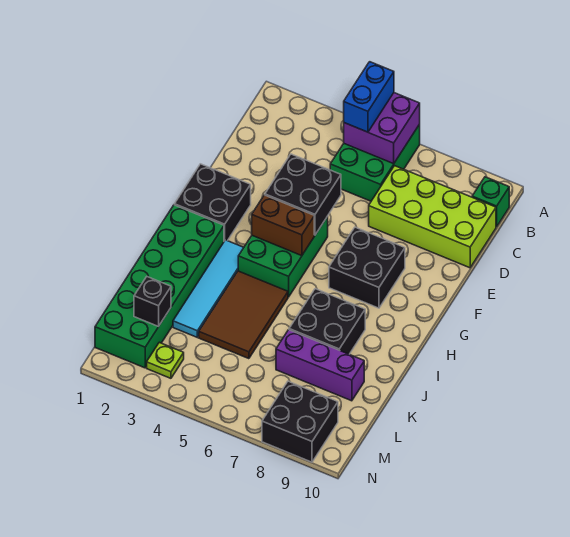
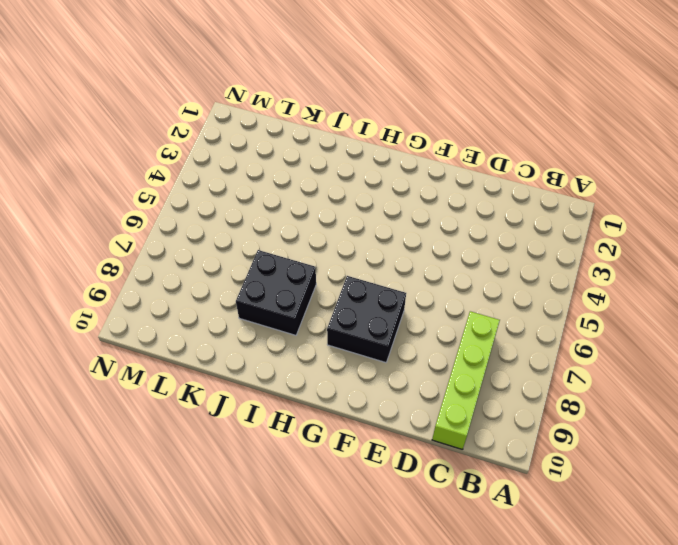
lime brick C7:C10 level 1 -> lime brick C7:D10 level 1
none -> green brick A5:C6 level 1
none -> green brick B10 level 1
none -> black brick F1:G2 level 1

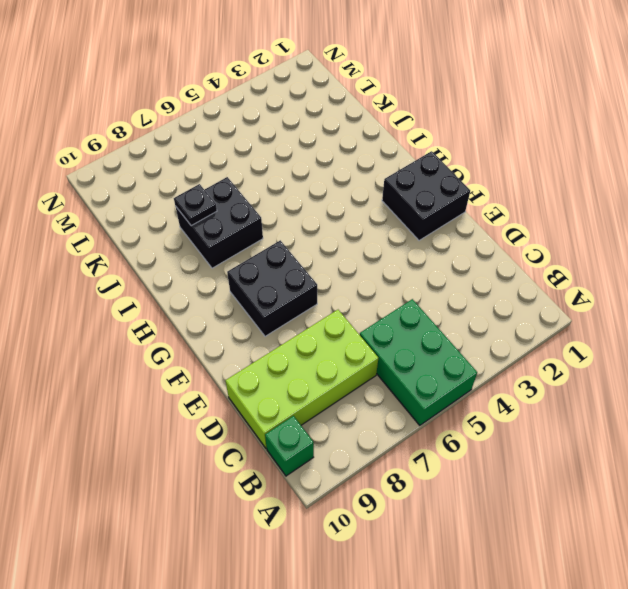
black plate J8 level 2 -> none
none -> green brick F4:H5 level 1
none -> green brick H1:M2 level 1
none -> cyan tile H3:K3 level 1

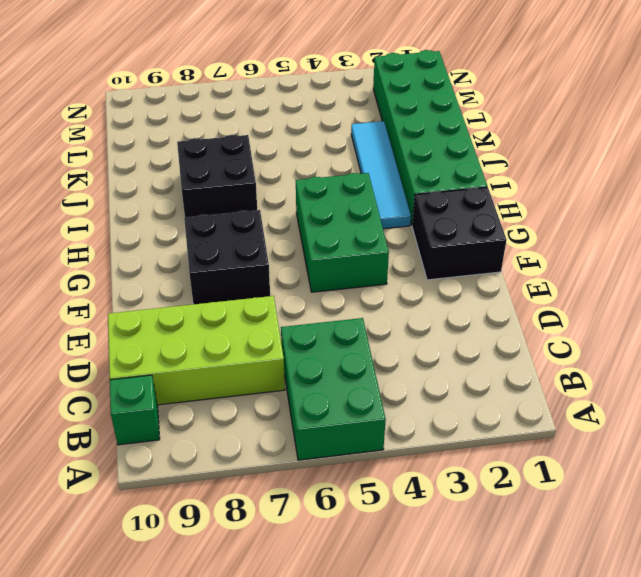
none -> brown tile I4:K5 level 1
none -> purple brick K7:K9 level 1
none -> lime plate M3 level 1

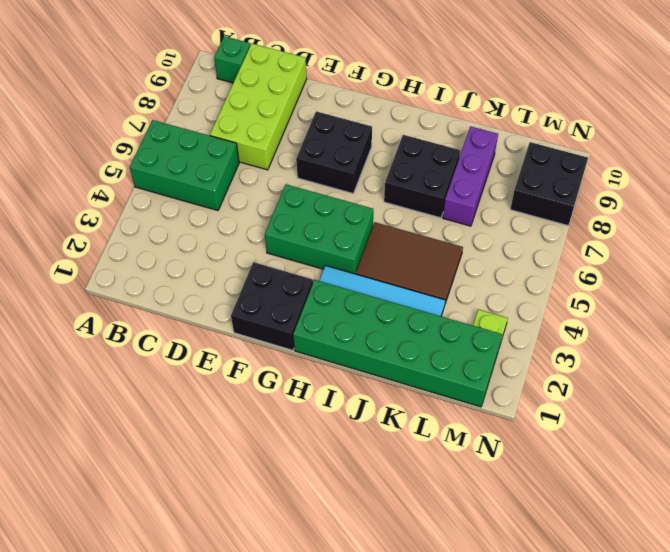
none -> purple brick A5:B6 level 2
none -> black brick E4:F5 level 2
none -> brown brick G4:G5 level 2

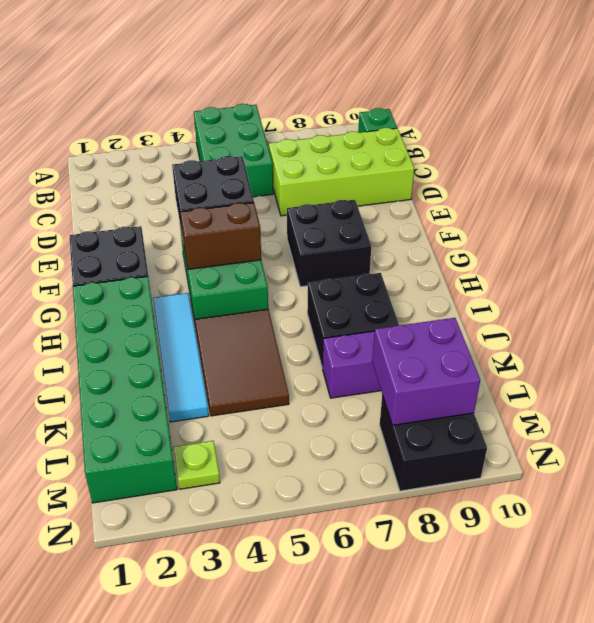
purple brick L8:M9 level 2 -> purple brick A5:B6 level 2
none -> black brick L2 level 2
none -> blue brick A5:B5 level 3

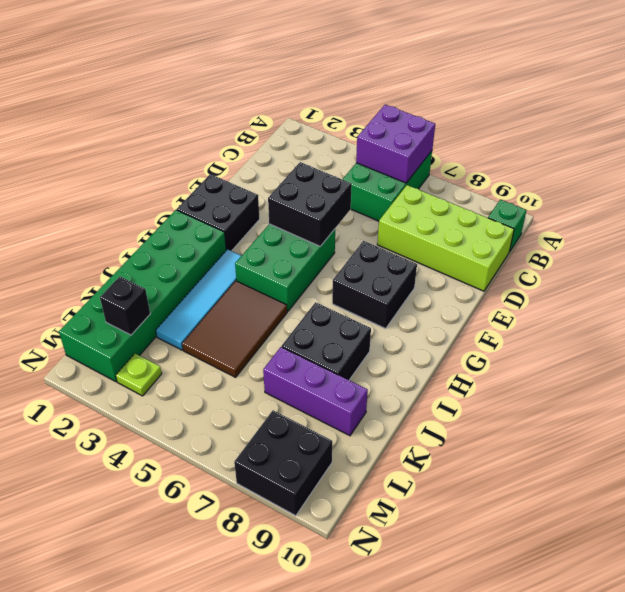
none -> brown brick G4:G5 level 2
none -> blue brick A5:B5 level 3

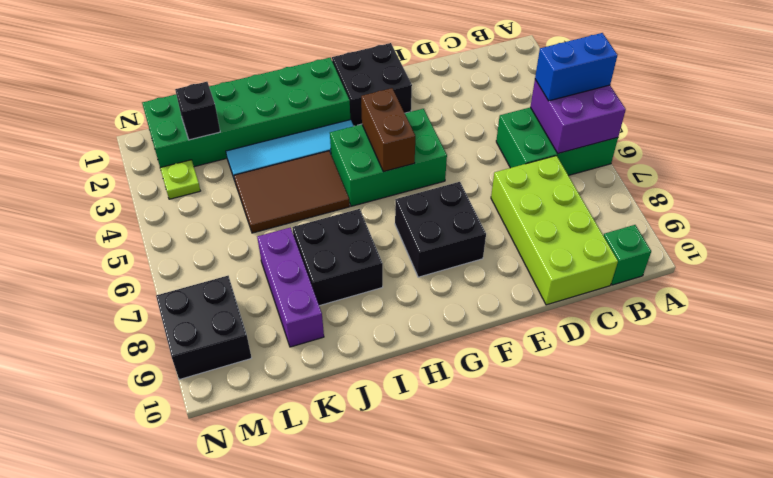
none -> black brick E4:F5 level 2

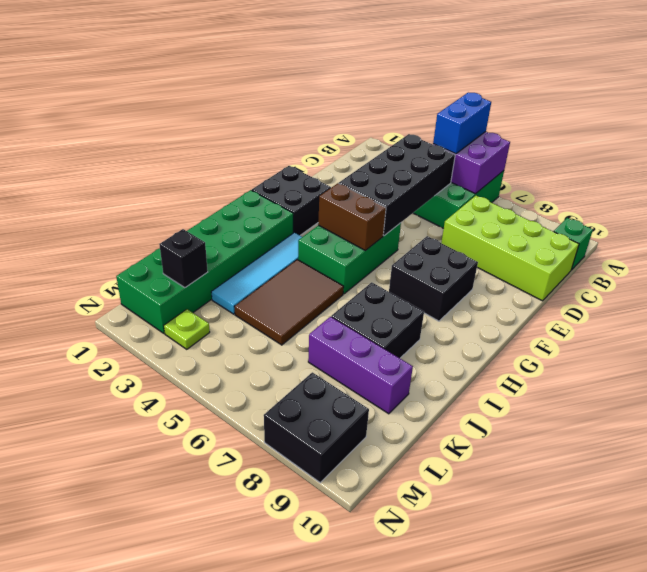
black brick C4:F5 level 2 -> black brick E4:F5 level 2

